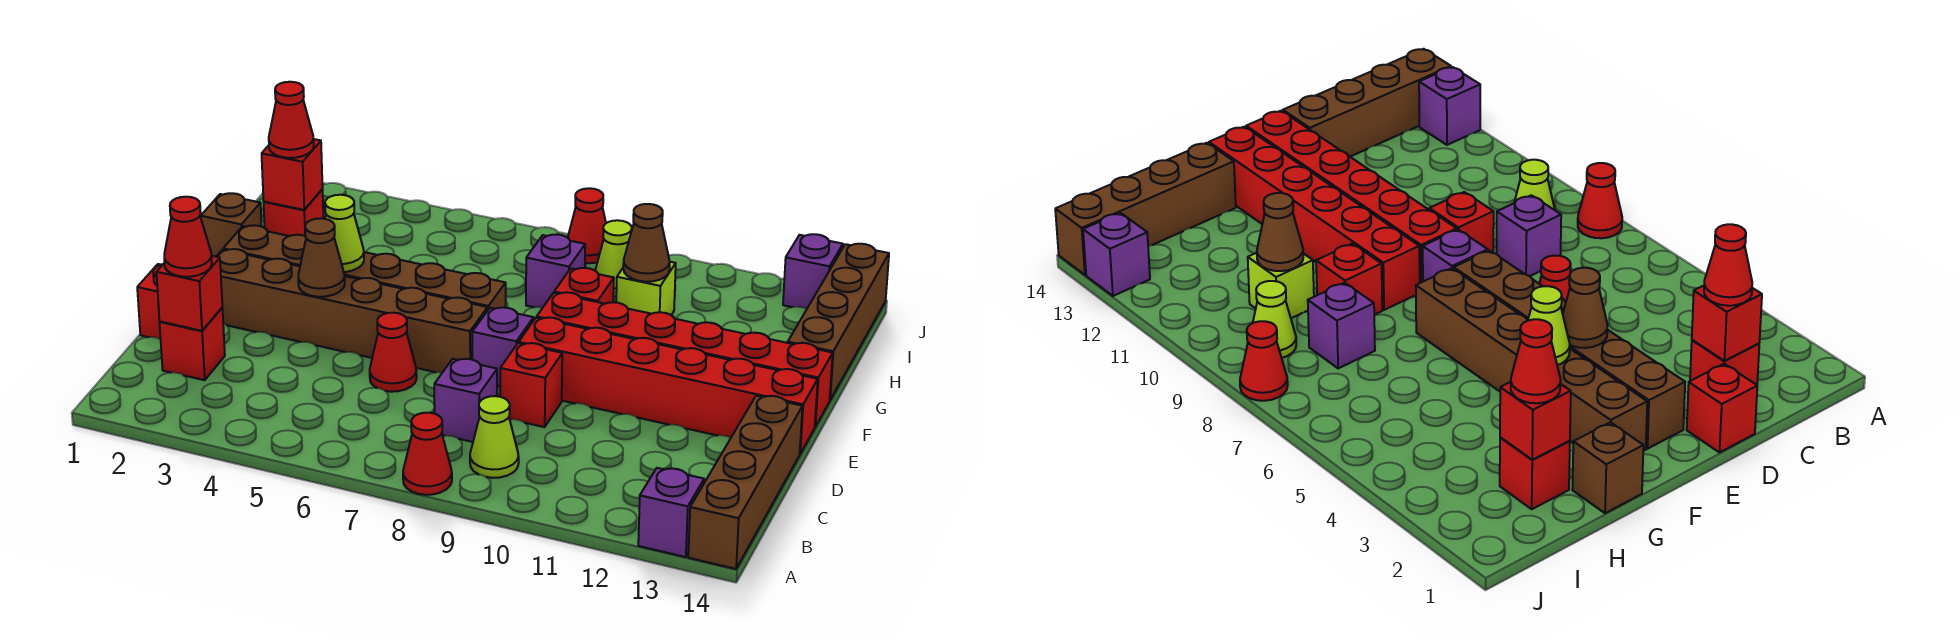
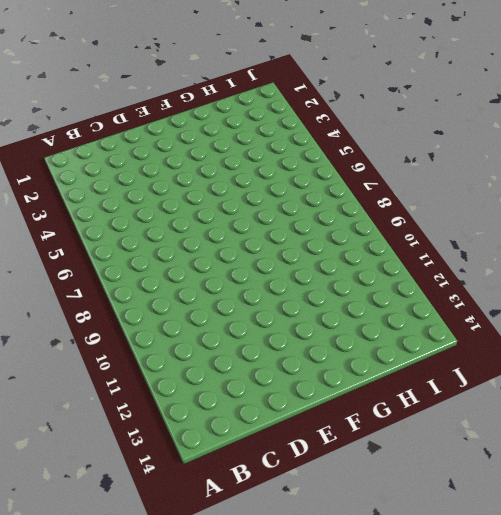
none -> red cone A8 level 1
none -> purple brick A13 level 1
none -> brown brick A14:D14 level 1
none -> lime cone B9 level 1

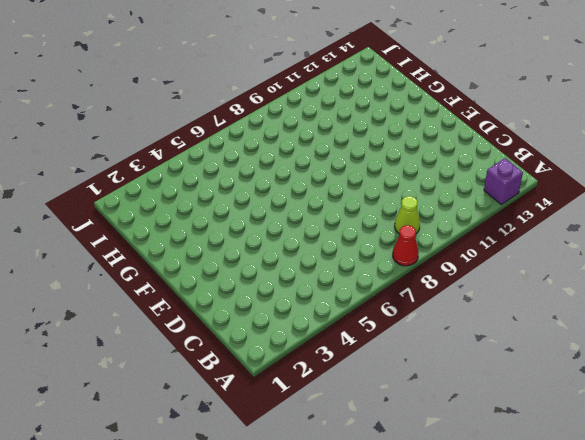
none -> brown brick A14:D14 level 1
none -> red brick C2 level 1
none -> purple brick C8 level 1
none -> red brick D1 level 1

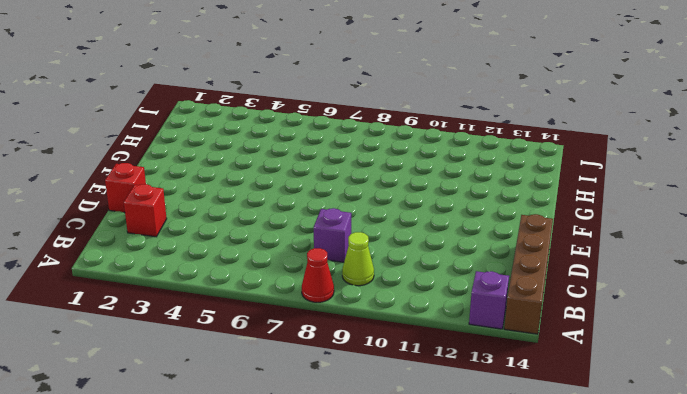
none -> red cone D6 level 1
none -> red brick D9 level 1
none -> brown brick E2:E7 level 1
none -> purple brick E8 level 1

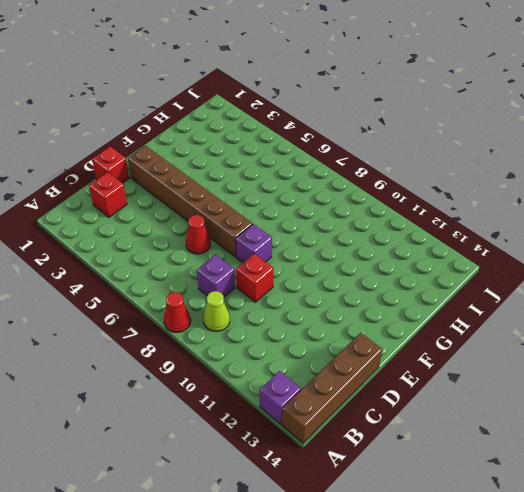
none -> red brick E9:E14 level 1
none -> brown brick F2:F7 level 1
none -> red brick F9:F14 level 1
none -> brown brick G1 level 1

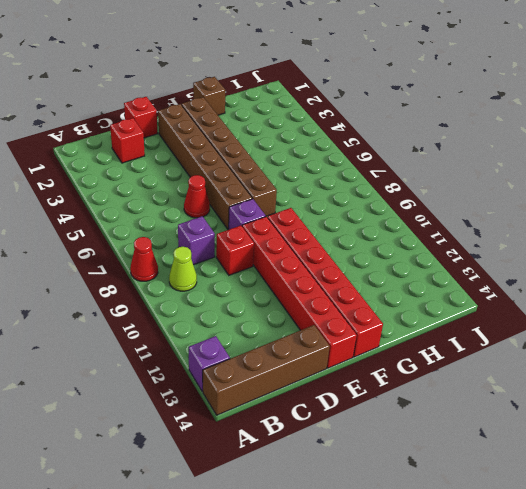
none -> red brick G9 level 1
none -> brown brick G14:J14 level 1
none -> red brick H2 level 1
none -> purple brick H8 level 1

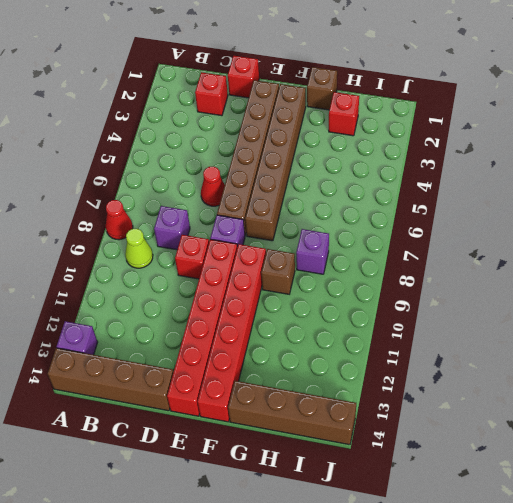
brown brick G9 level 1 -> red brick G9 level 1
none -> lime brick H10 level 1
none -> lime cone I9 level 1
none -> red cone J8 level 1
none -> purple brick J13 level 1

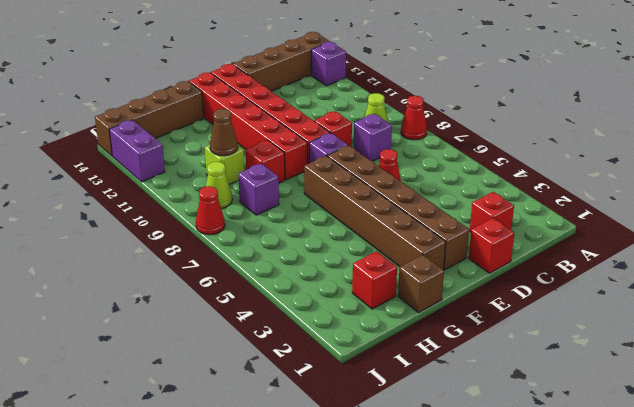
purple brick J12:J13 level 1 -> purple brick J13 level 1
none -> red brick C2 level 2
none -> brown cone E4 level 2
none -> lime cone F4 level 2
none -> red brick H2 level 2

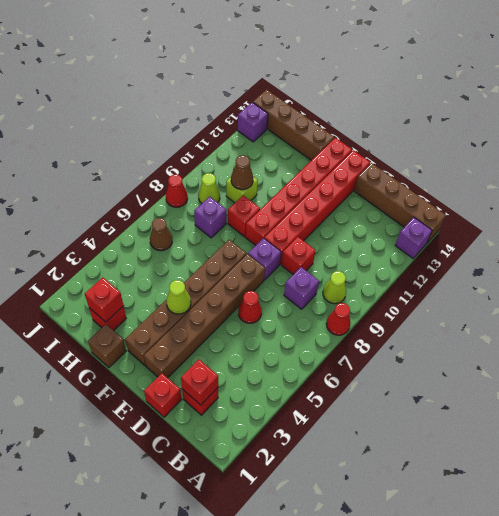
brown cone I6 level 1 -> brown cone E4 level 2
none -> red cone C2 level 3
none -> red cone H2 level 3

